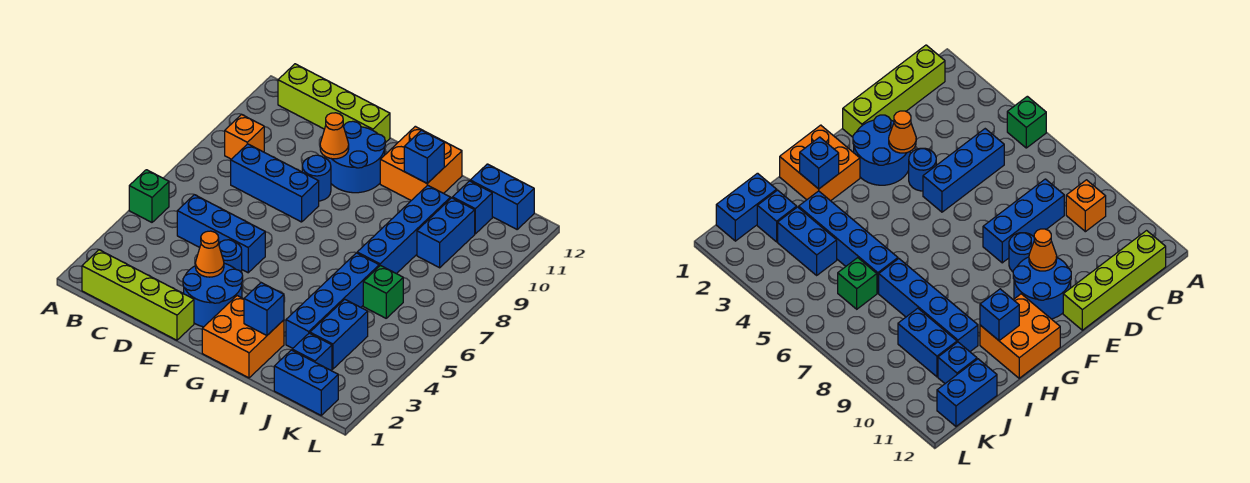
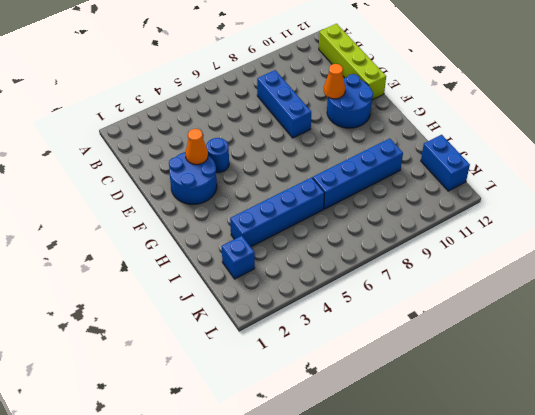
none -> green brick A5 level 1
none -> lime brick B1:E1 level 1
none -> orange brick B9 level 1

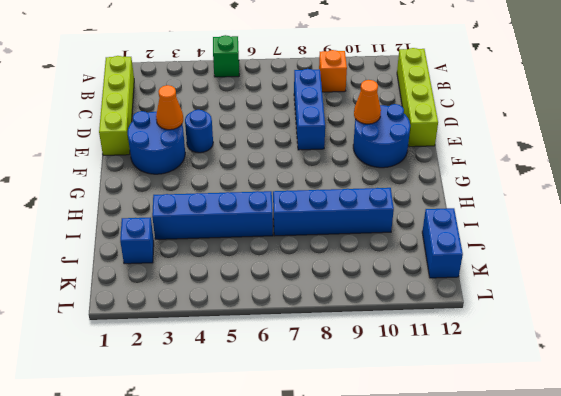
none -> blue brick C5:E5 level 1
none -> blue round brick E9 level 1
none -> orange brick G1:H2 level 1

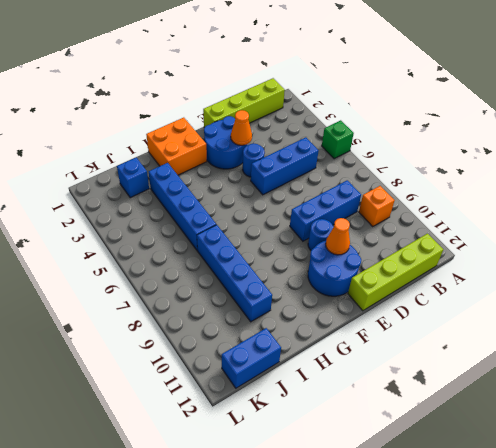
none -> orange brick G11:H12 level 1
none -> blue brick J1:K1 level 1
none -> blue brick J3:J4 level 1

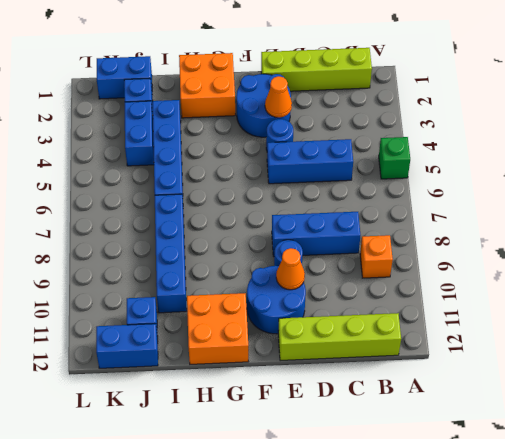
none -> green brick J6 level 1
none -> blue brick J9:J10 level 1
none -> blue brick H2 level 2

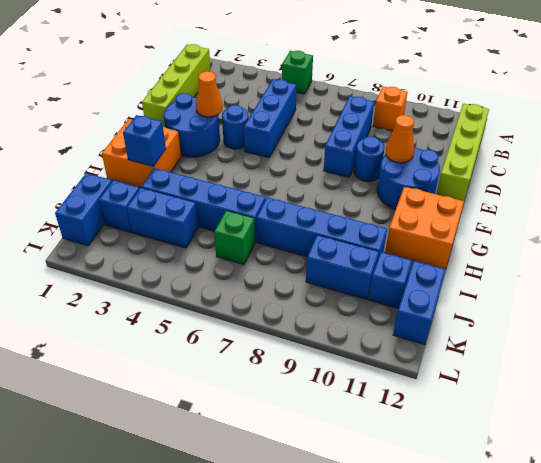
none -> blue brick H11 level 2

